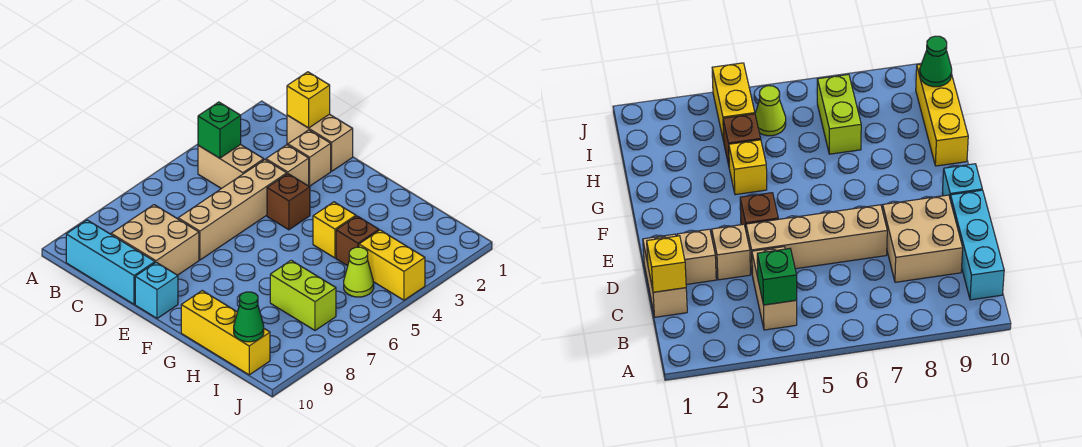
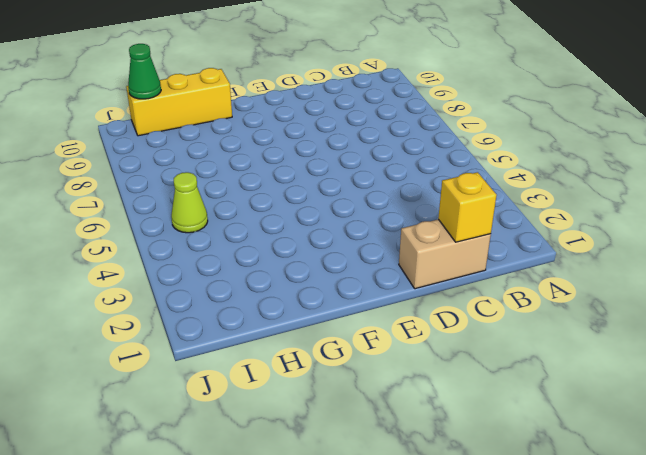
none -> tan brick B4:C4 level 1
none -> cyan brick B10:D10 level 1
none -> tan brick C8:D9 level 1

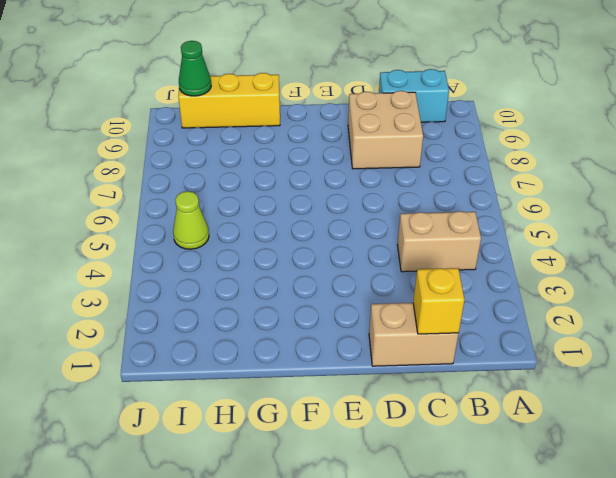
cyan brick B10:C10 level 1 -> cyan brick B10:D10 level 1
none -> tan brick D2 level 1
none -> tan brick D3 level 1
none -> tan brick D4:D7 level 1

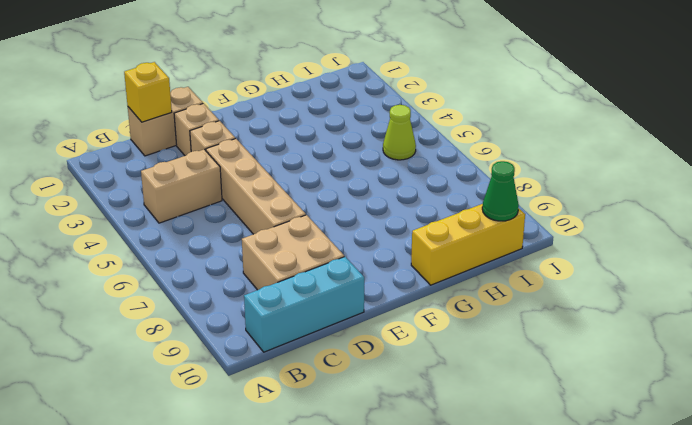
none -> brown brick E4 level 1
none -> cyan brick E10 level 1
none -> yellow brick G4 level 1

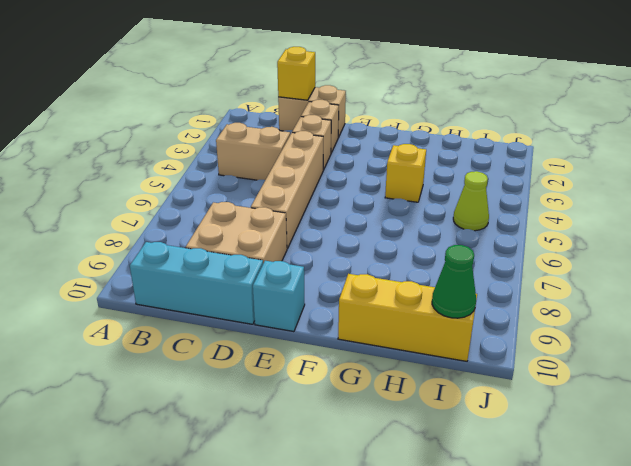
none -> brown brick E4 level 1
none -> brown brick H4 level 1
none -> lime brick H7:I7 level 1

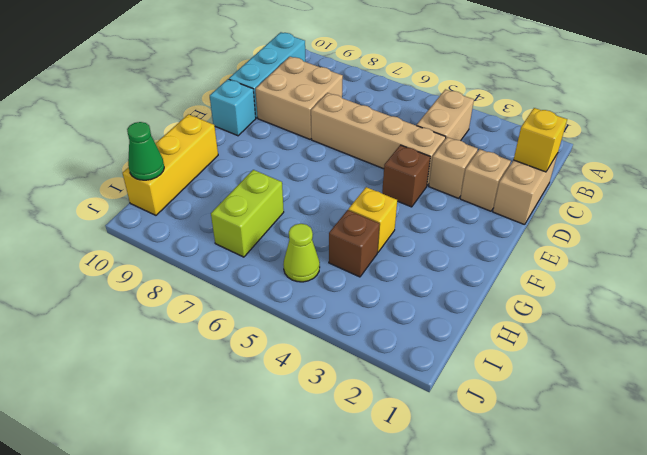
none -> yellow brick I4:J4 level 1
none -> green brick B4 level 2

